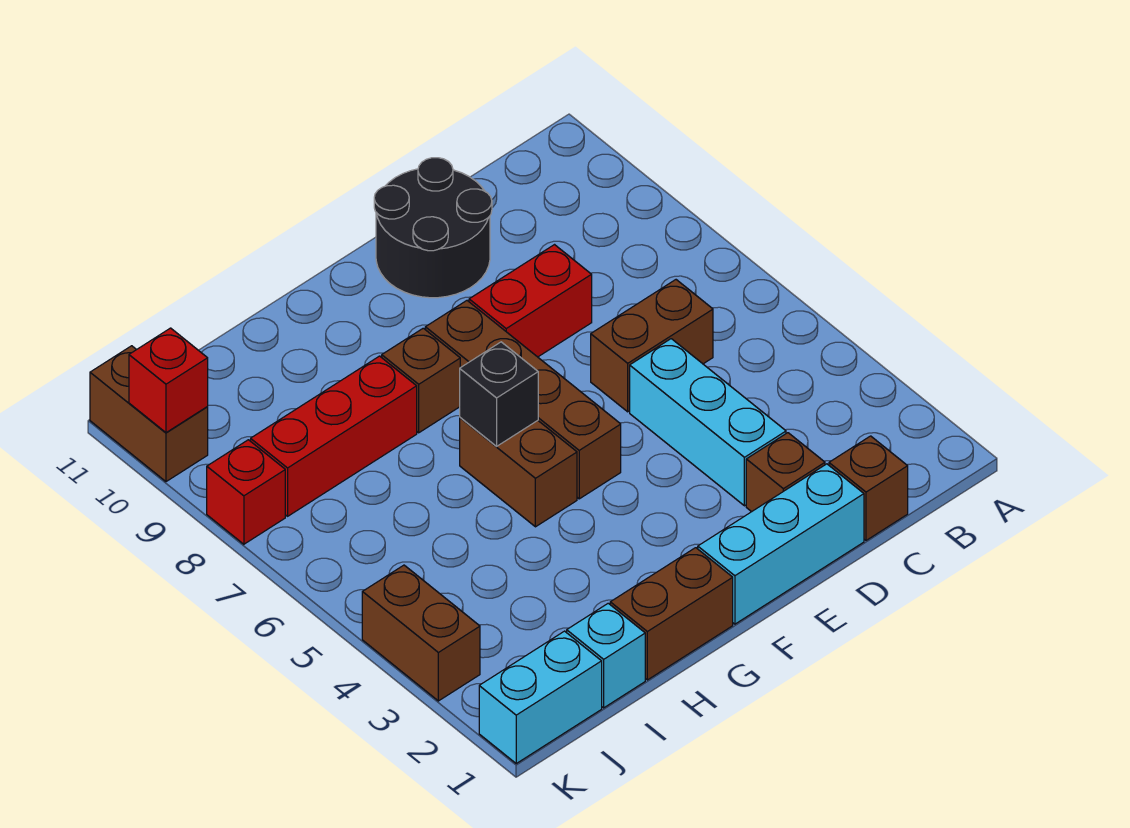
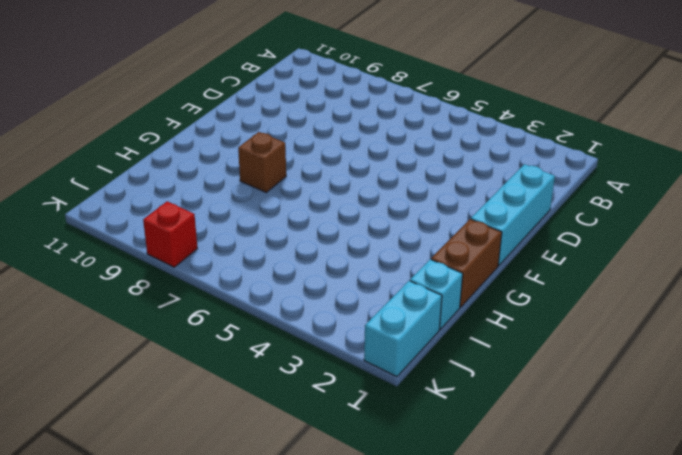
none -> brown brick C1 level 1
none -> brown brick C6:D6 level 1
none -> brown brick D2 level 1

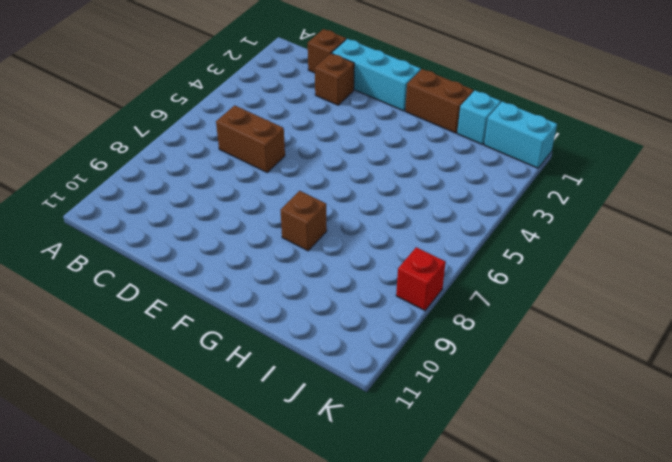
none -> cyan brick D3:D5 level 1
none -> red brick D8:E8 level 1
none -> black round brick D10:E11 level 1

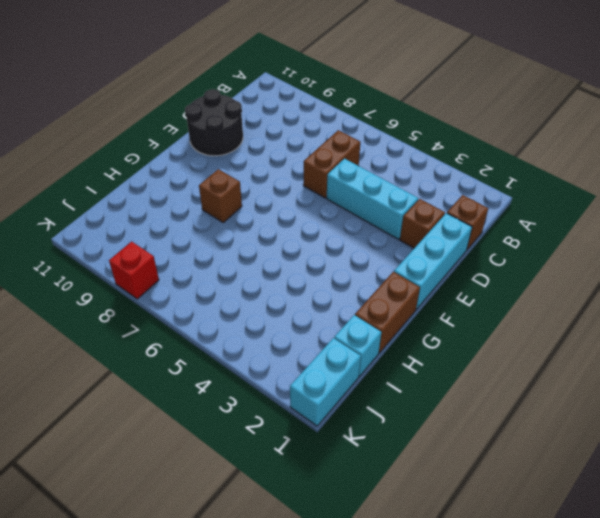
none -> red brick D8:E8 level 1
none -> brown brick F5:F8 level 1
none -> brown brick G5:G6 level 1

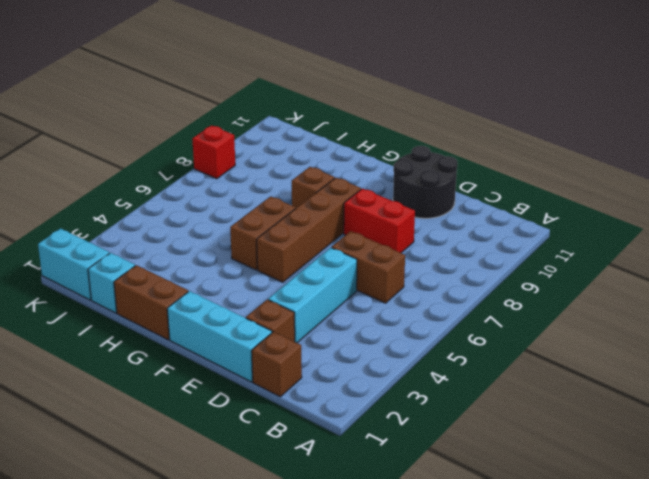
none -> red brick H8:J8 level 1
none -> brown brick K3:K4 level 1
none -> brown brick K10:K11 level 1

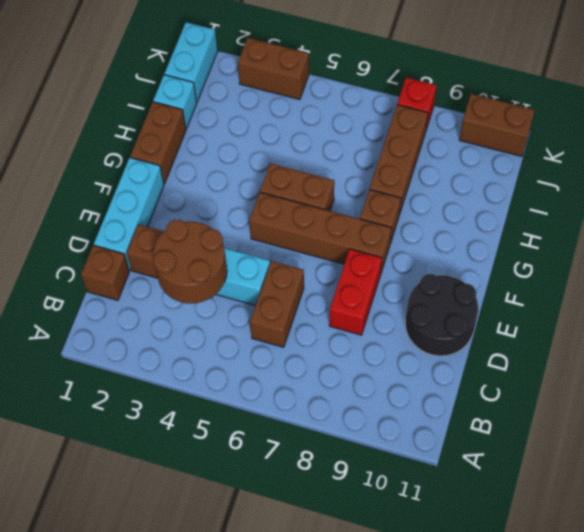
brown round brick C3:D4 level 2 -> none
brown brick H8:J8 level 1 -> red brick H8:J8 level 1
none -> black brick G6 level 2
none -> red brick K10 level 2

